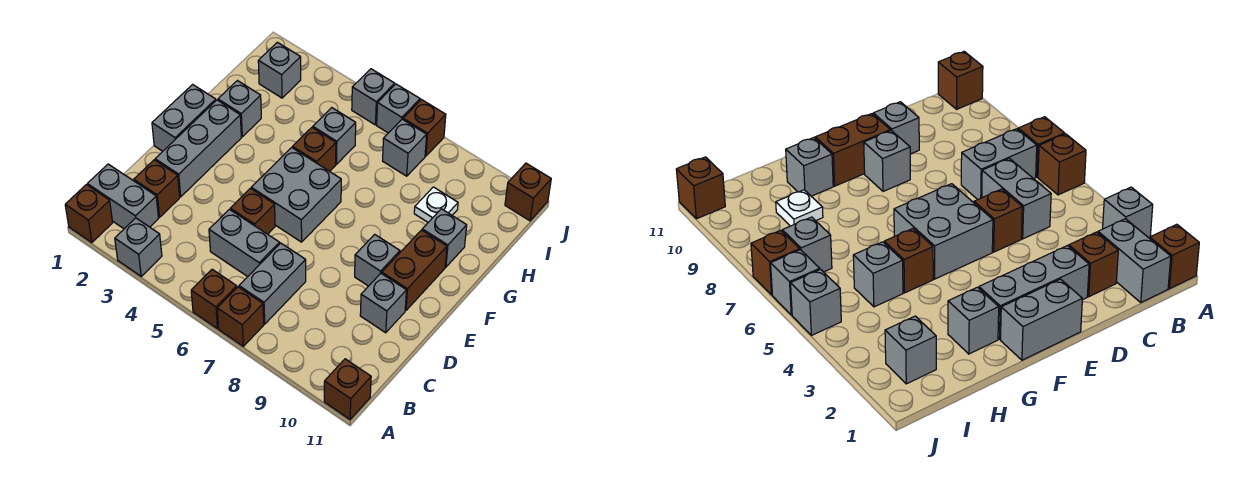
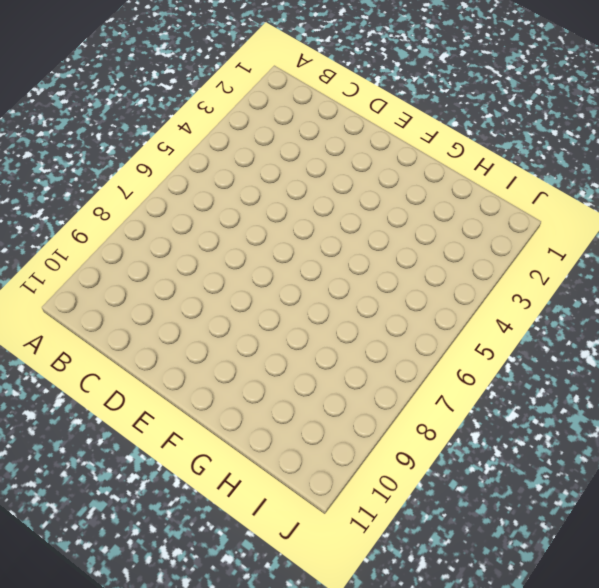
none -> brown brick A1 level 1
none -> grey brick A3 level 1
none -> brown brick A6 level 1

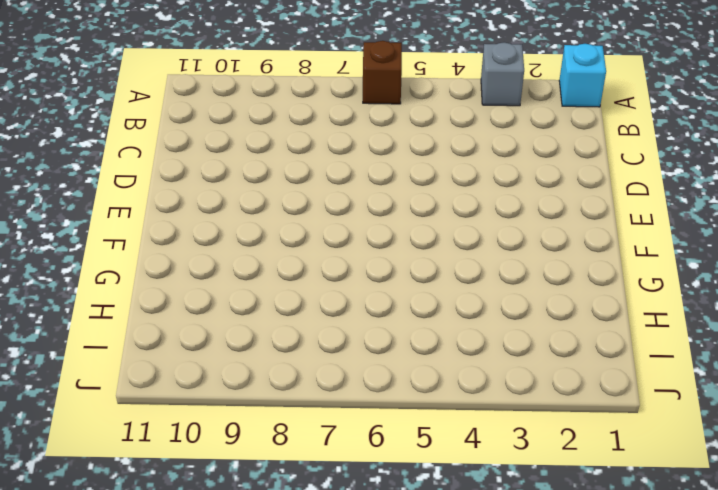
cyan brick A1 level 1 -> brown brick A1 level 1
none -> brown brick A7 level 1
none -> brown brick A11 level 1
none -> grey brick B1:B2 level 1

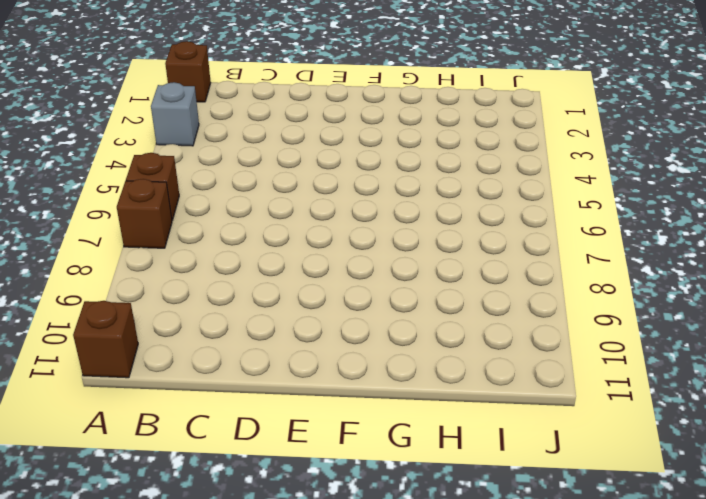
none -> grey brick B1:B2 level 1
none -> grey brick B7:C7 level 1
none -> brown brick C2 level 1

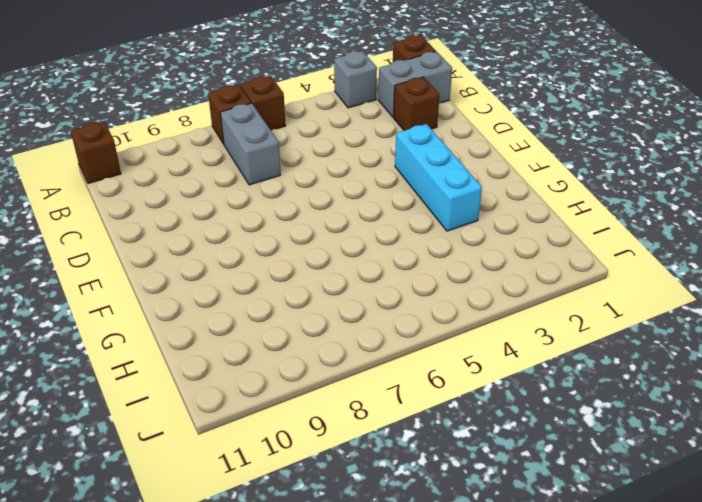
cyan brick E3:G3 level 1 -> none
none -> grey brick C5:C6 level 1
none -> grey brick D2:F2 level 1
none -> brown brick D5 level 1

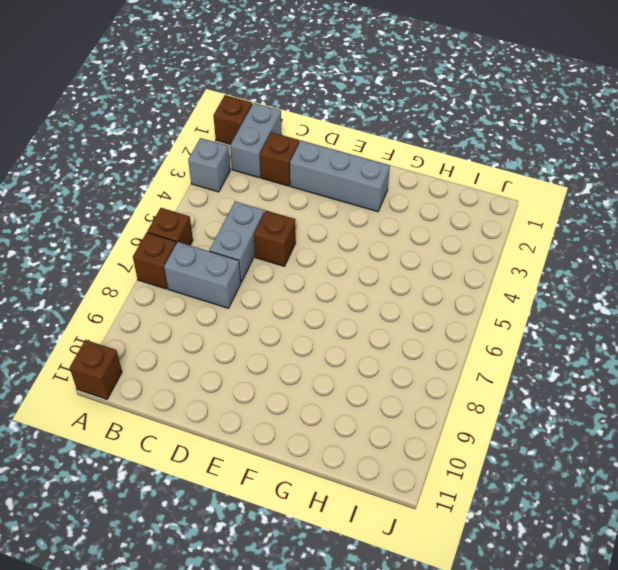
none -> grey brick D10 level 1
none -> grey brick E1:F1 level 1
none -> grey brick E5:F6 level 1

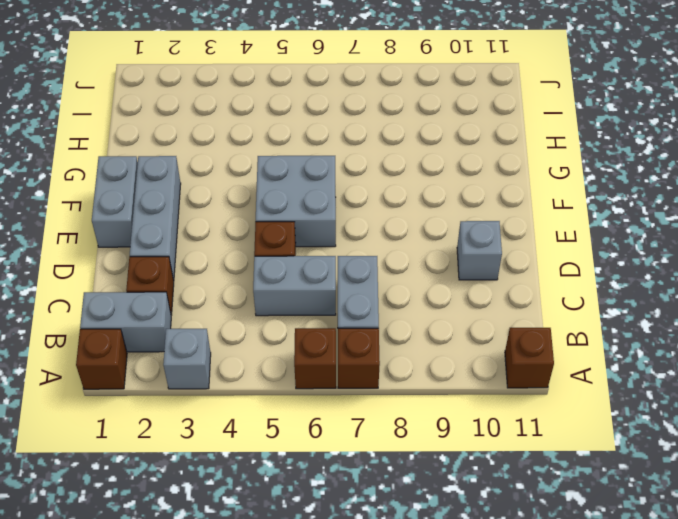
none -> grey brick E9 level 1
none -> brown brick E10:F10 level 1
none -> grey brick G2 level 1

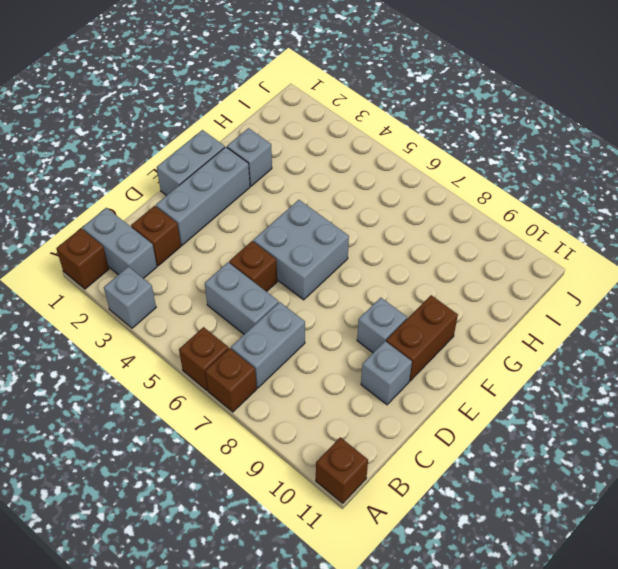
none -> brown brick G5 level 1
none -> grey brick G10 level 1
none -> grey brick H5 level 1

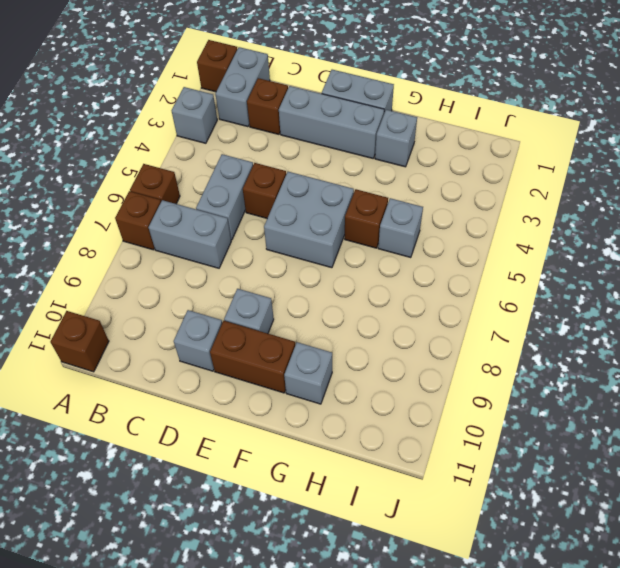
none -> white plate H9 level 1
none -> grey brick I2 level 1
none -> grey brick I7 level 1

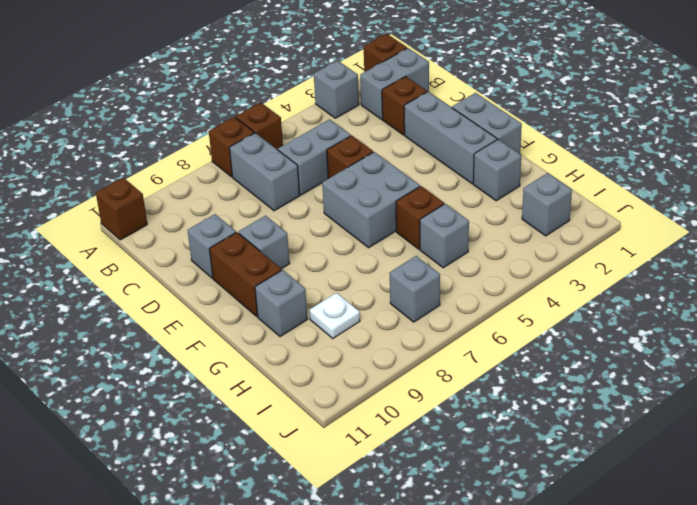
none -> grey brick J5 level 1
none -> grey brick J6 level 1
none -> brown brick J7 level 1

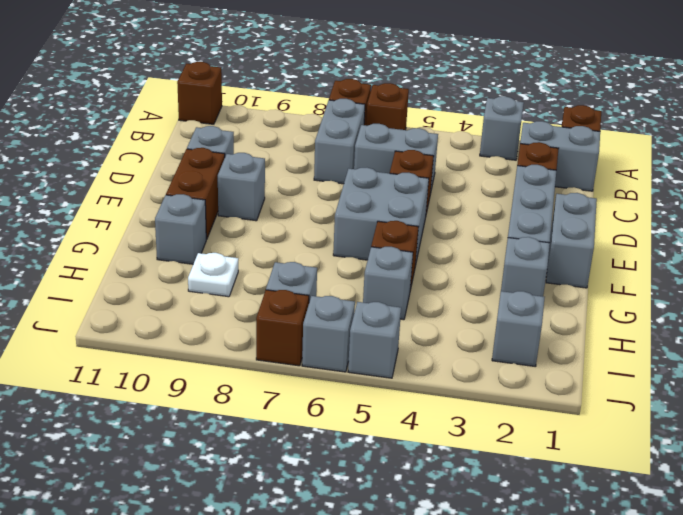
none -> brown brick J11 level 1

